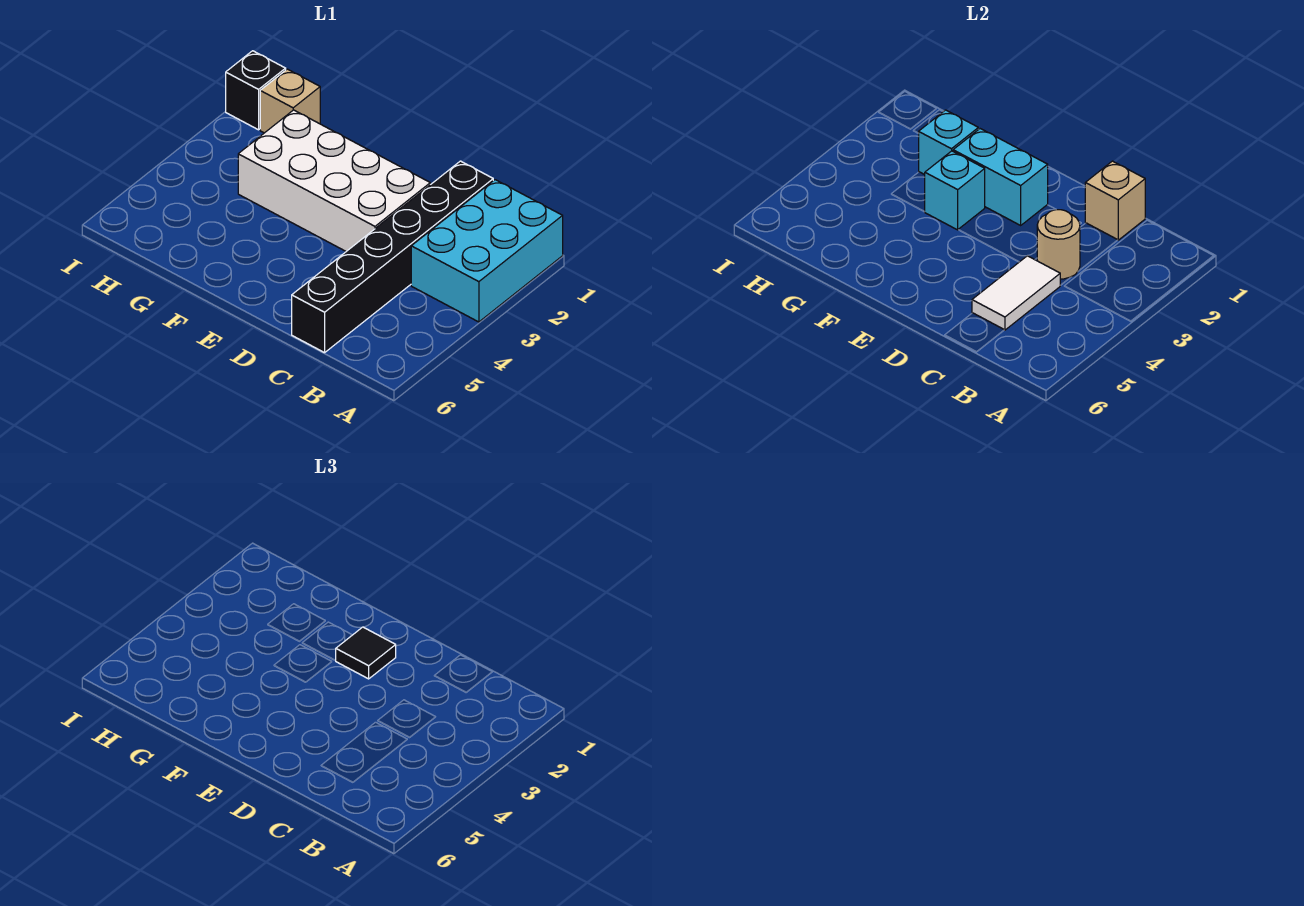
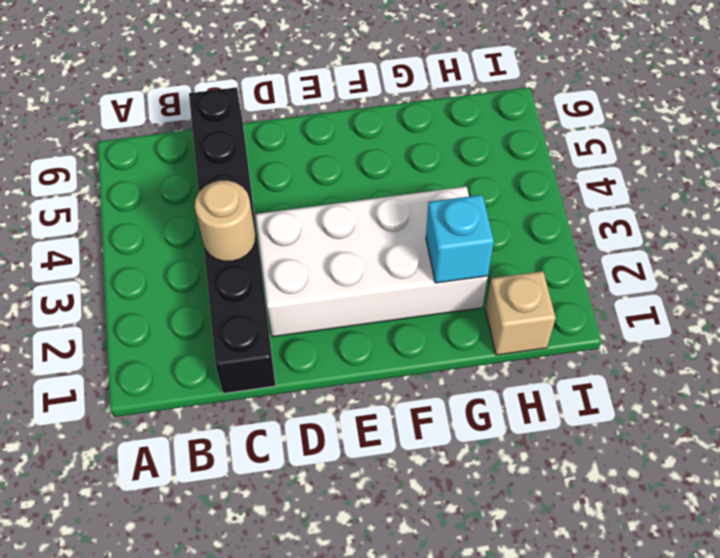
none -> cyan brick A1:B3 level 1
none -> black brick I1 level 1
none -> tan brick C1 level 2

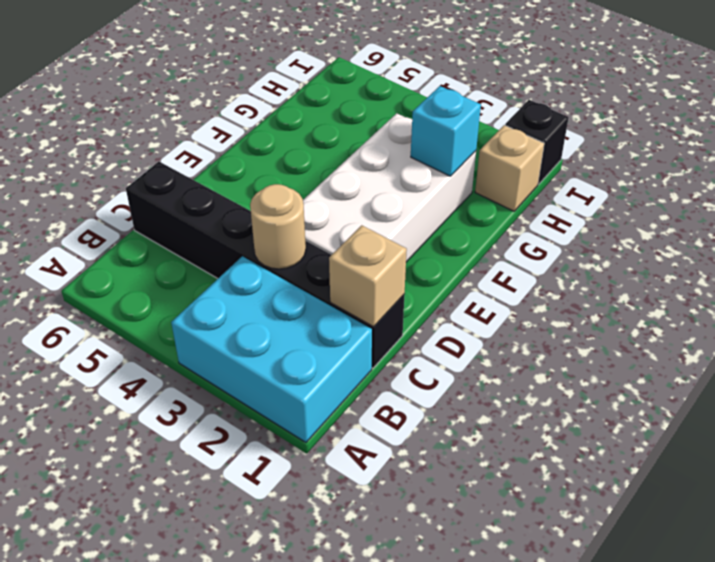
none -> white tile C4:C5 level 2
none -> cyan brick E2:F2 level 2
none -> cyan brick F3 level 2

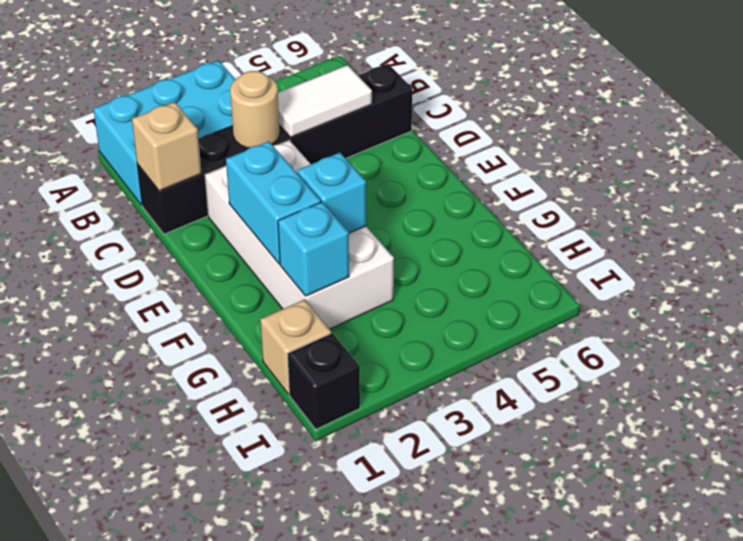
none -> black tile E2 level 3

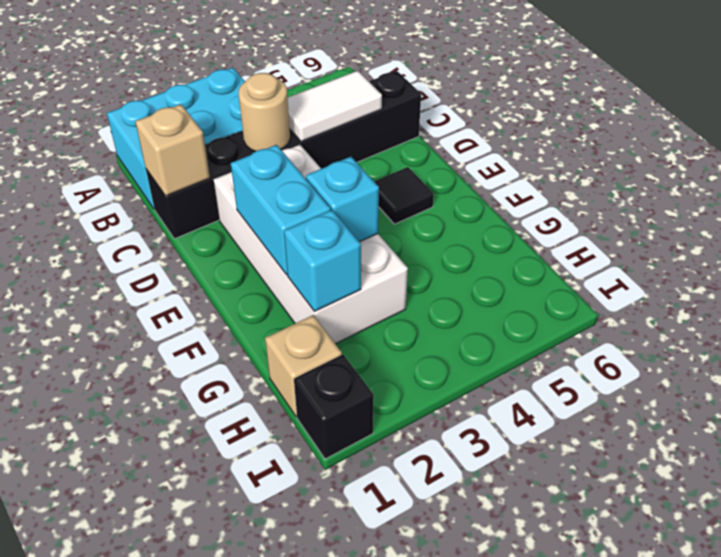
black tile E5 level 1 -> black tile E2 level 3

